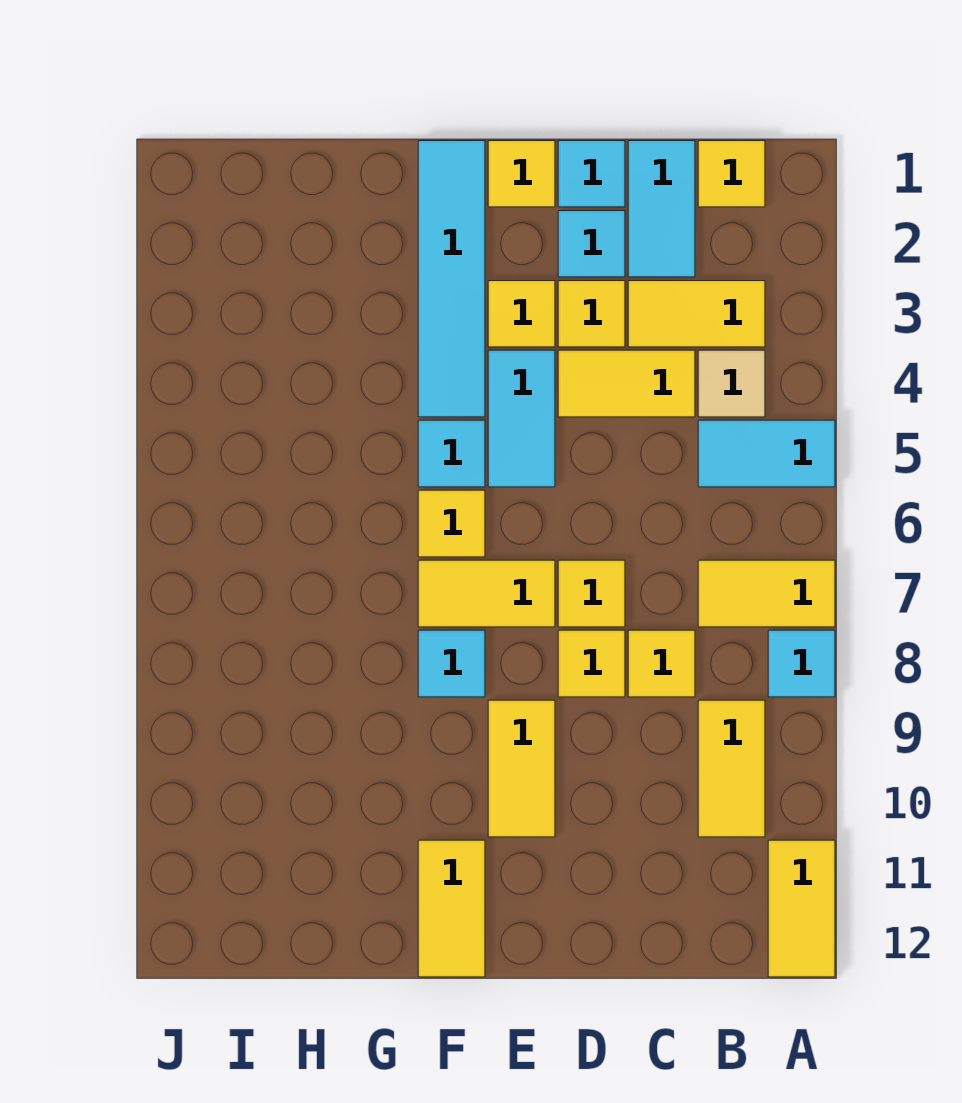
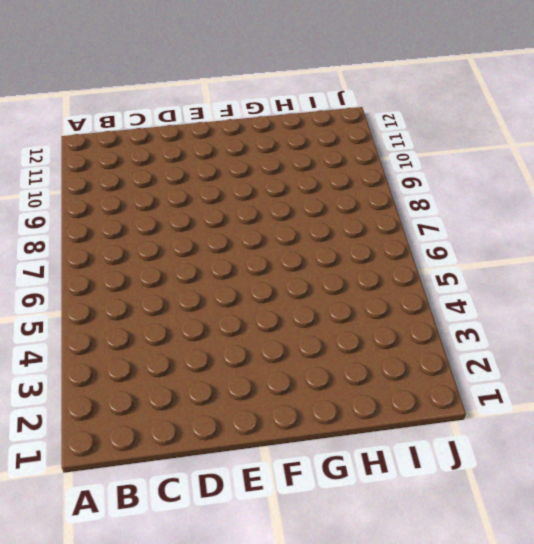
none -> cyan tile A5:B5 level 1
none -> yellow tile A7:B7 level 1
none -> cyan tile A8 level 1

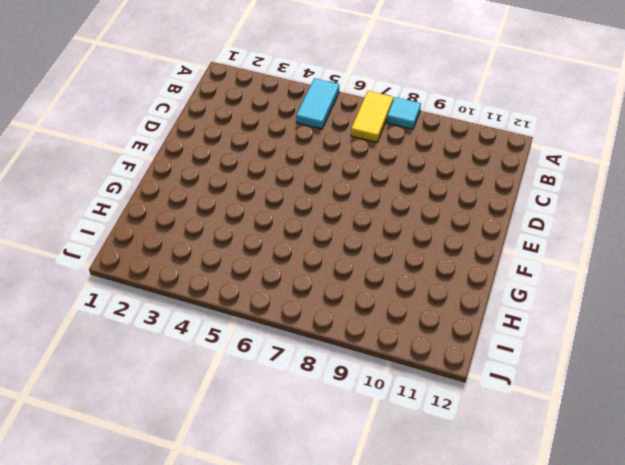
none -> yellow tile A11:A12 level 1
none -> yellow tile B1 level 1
none -> yellow tile B3:C3 level 1

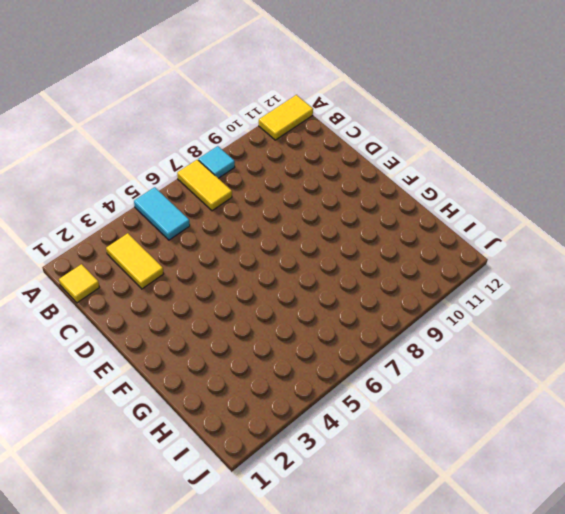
none -> tan tile B4 level 1
none -> yellow tile B9:B10 level 1
none -> cyan tile C1:C2 level 1

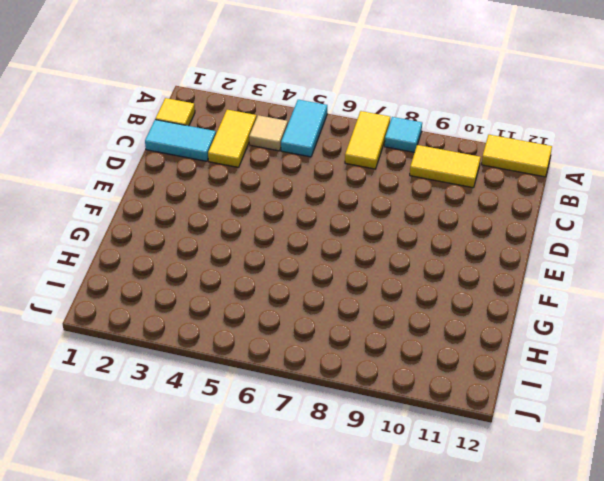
none -> yellow tile C4:D4 level 1
none -> yellow tile C8 level 1
none -> cyan tile D1 level 1

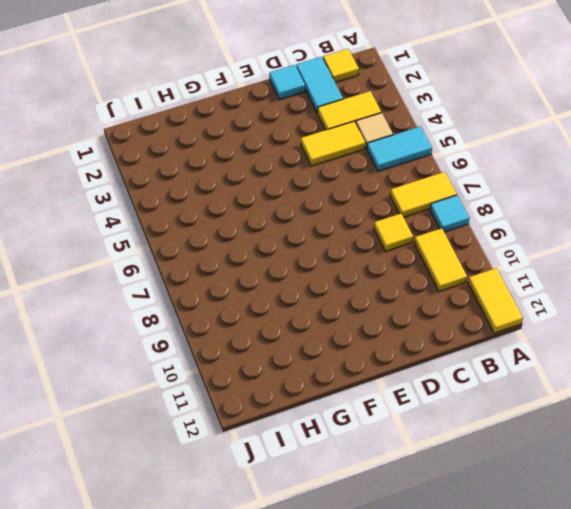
none -> cyan tile D2 level 1
none -> yellow tile D3 level 1
none -> yellow tile D7 level 1

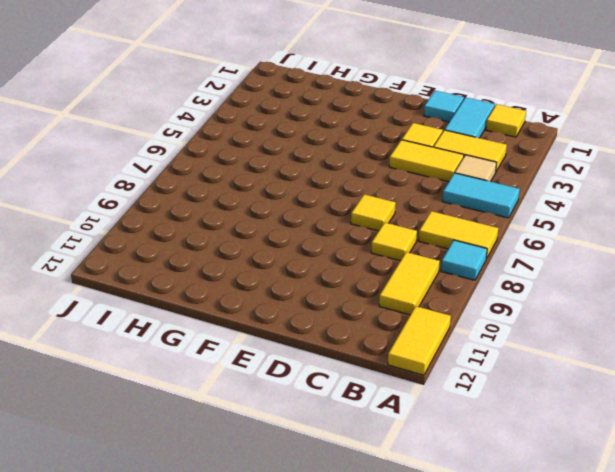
none -> cyan tile D2 level 1
none -> yellow tile D8 level 1
none -> yellow tile E1 level 1

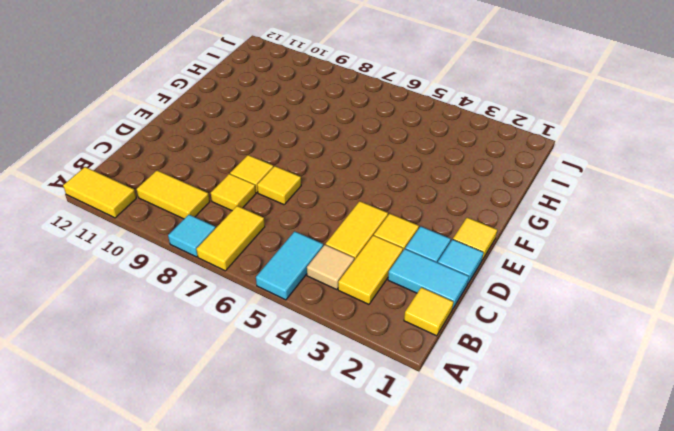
none -> yellow tile E3 level 1
none -> cyan tile E4:E5 level 1
none -> yellow tile E7:F7 level 1

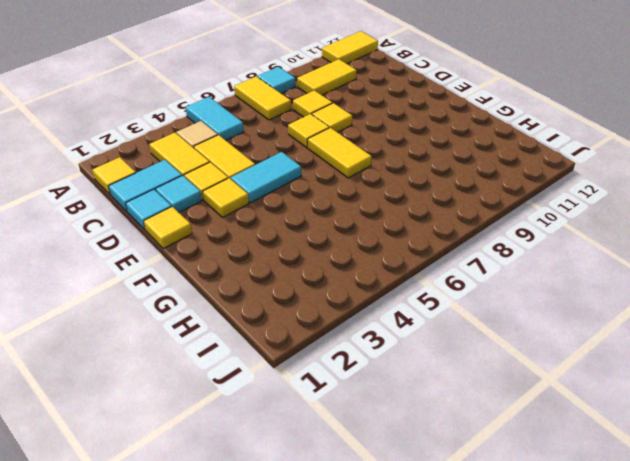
none -> yellow tile E9:E10 level 1
none -> cyan tile F1:F4 level 1
none -> cyan tile F5 level 1

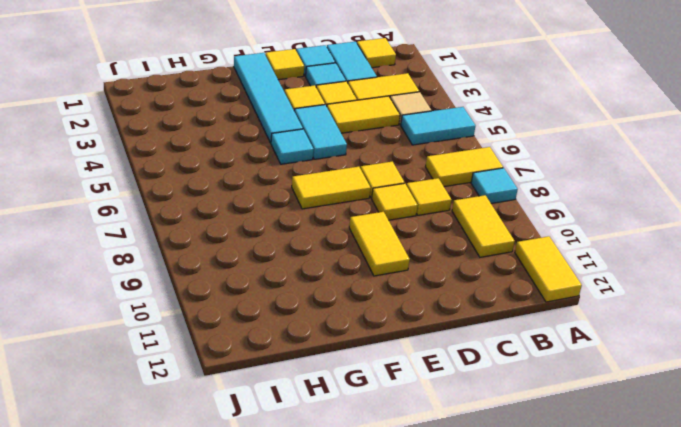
none -> yellow tile F6 level 1
none -> cyan tile F8 level 1
none -> yellow tile F11:F12 level 1

